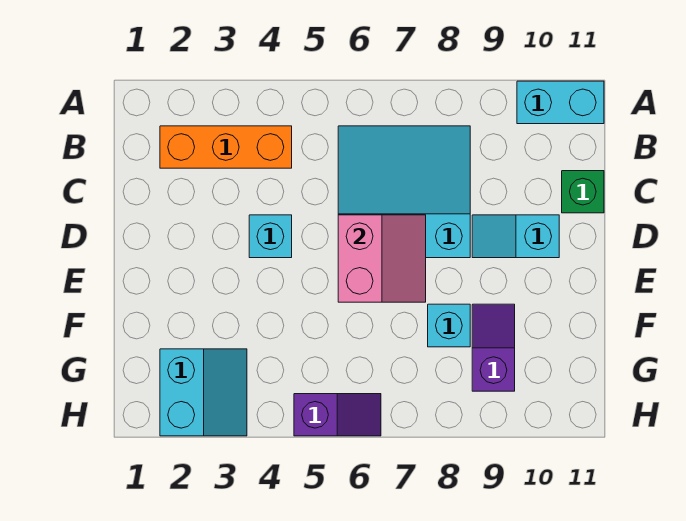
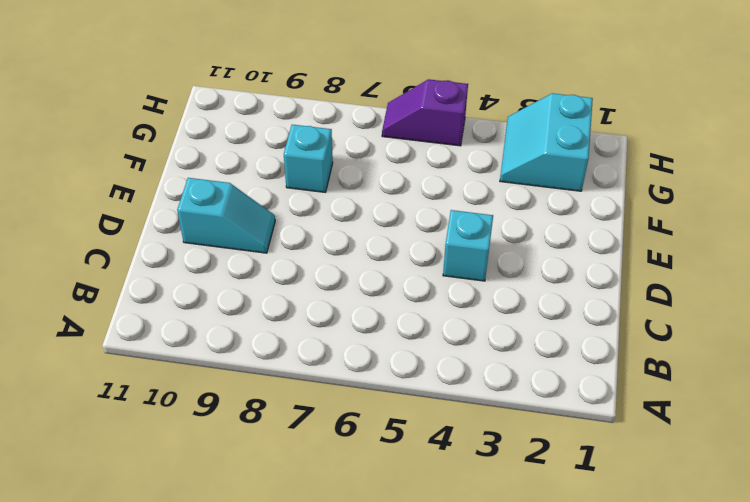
none -> cyan brick A10:A11 level 1
none -> orange brick B2:B4 level 1

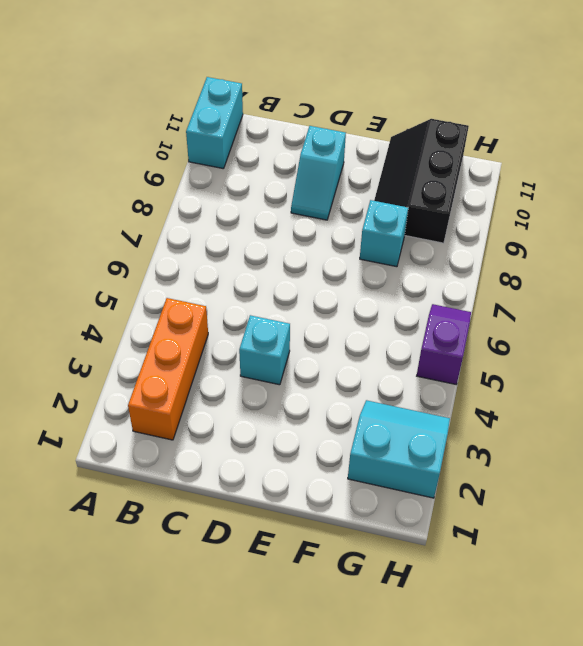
black slope F9:G11 level 1 top G -> purple slope F9:G9 level 1 top G
none -> cyan slope B6:D8 level 1 top D
none -> green brick C11 level 1

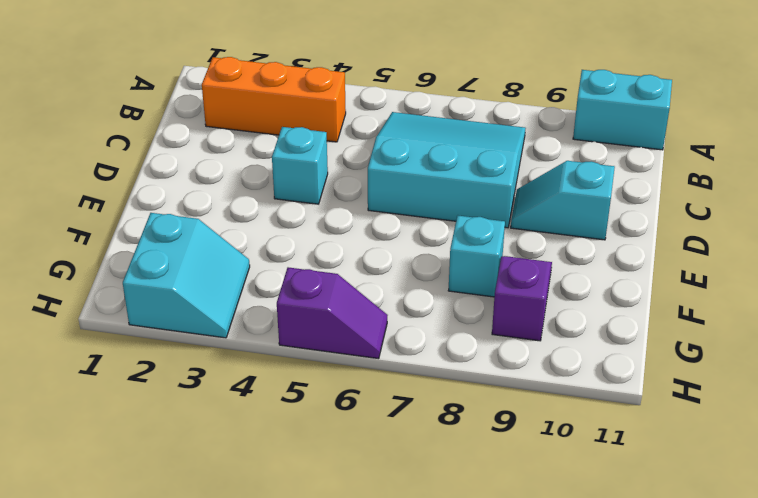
none -> green brick C11 level 1
none -> pink slope D6:E7 level 2 top 6

